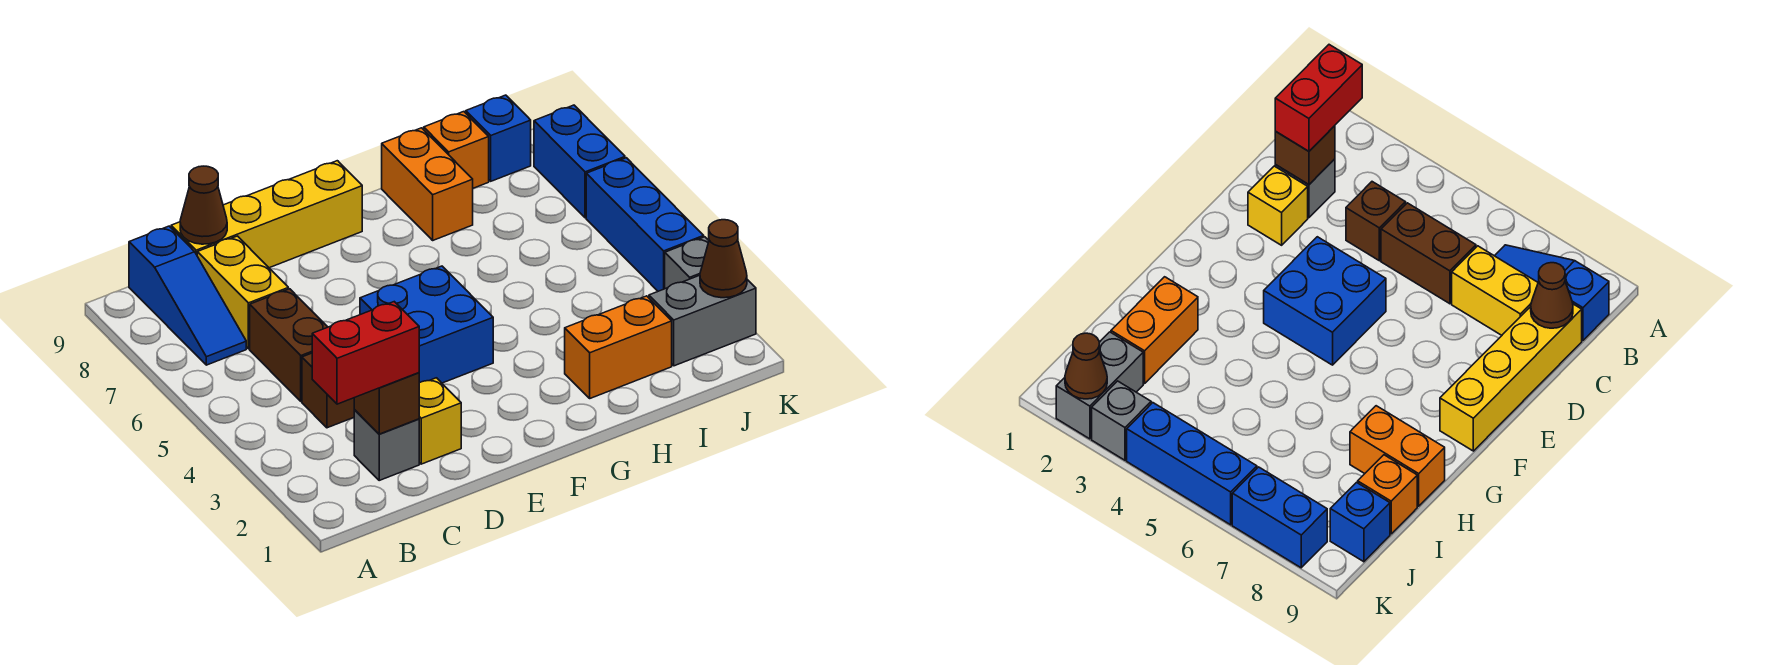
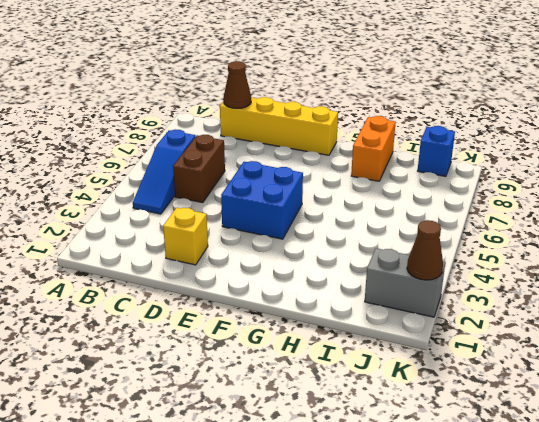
blue slope B4:B6 level 1 top 6 -> blue slope B7:B9 level 1 top 9
none -> grey brick C2 level 1
none -> brown brick C4 level 1
none -> yellow brick C7:C8 level 1

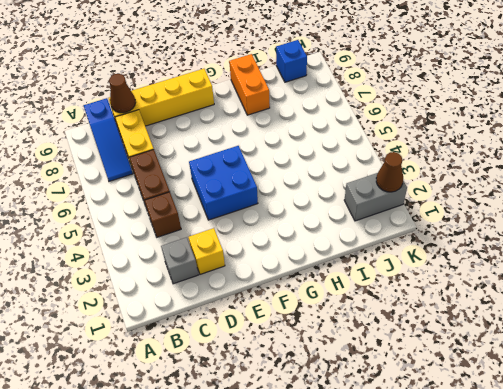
none -> orange brick H2:I2 level 1
none -> orange brick I9 level 1
none -> grey brick K3 level 1

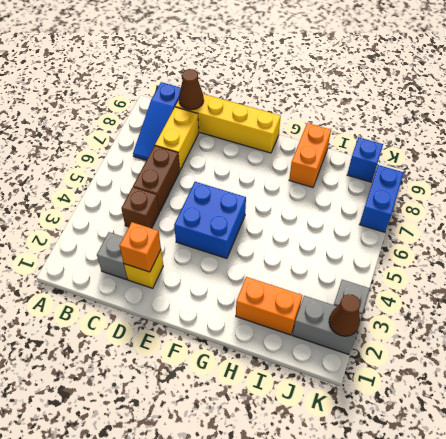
orange brick D2 level 2 -> orange brick I9 level 1
none -> blue brick K4:K6 level 1
none -> brown brick C2 level 2
none -> red brick B2:C2 level 3

